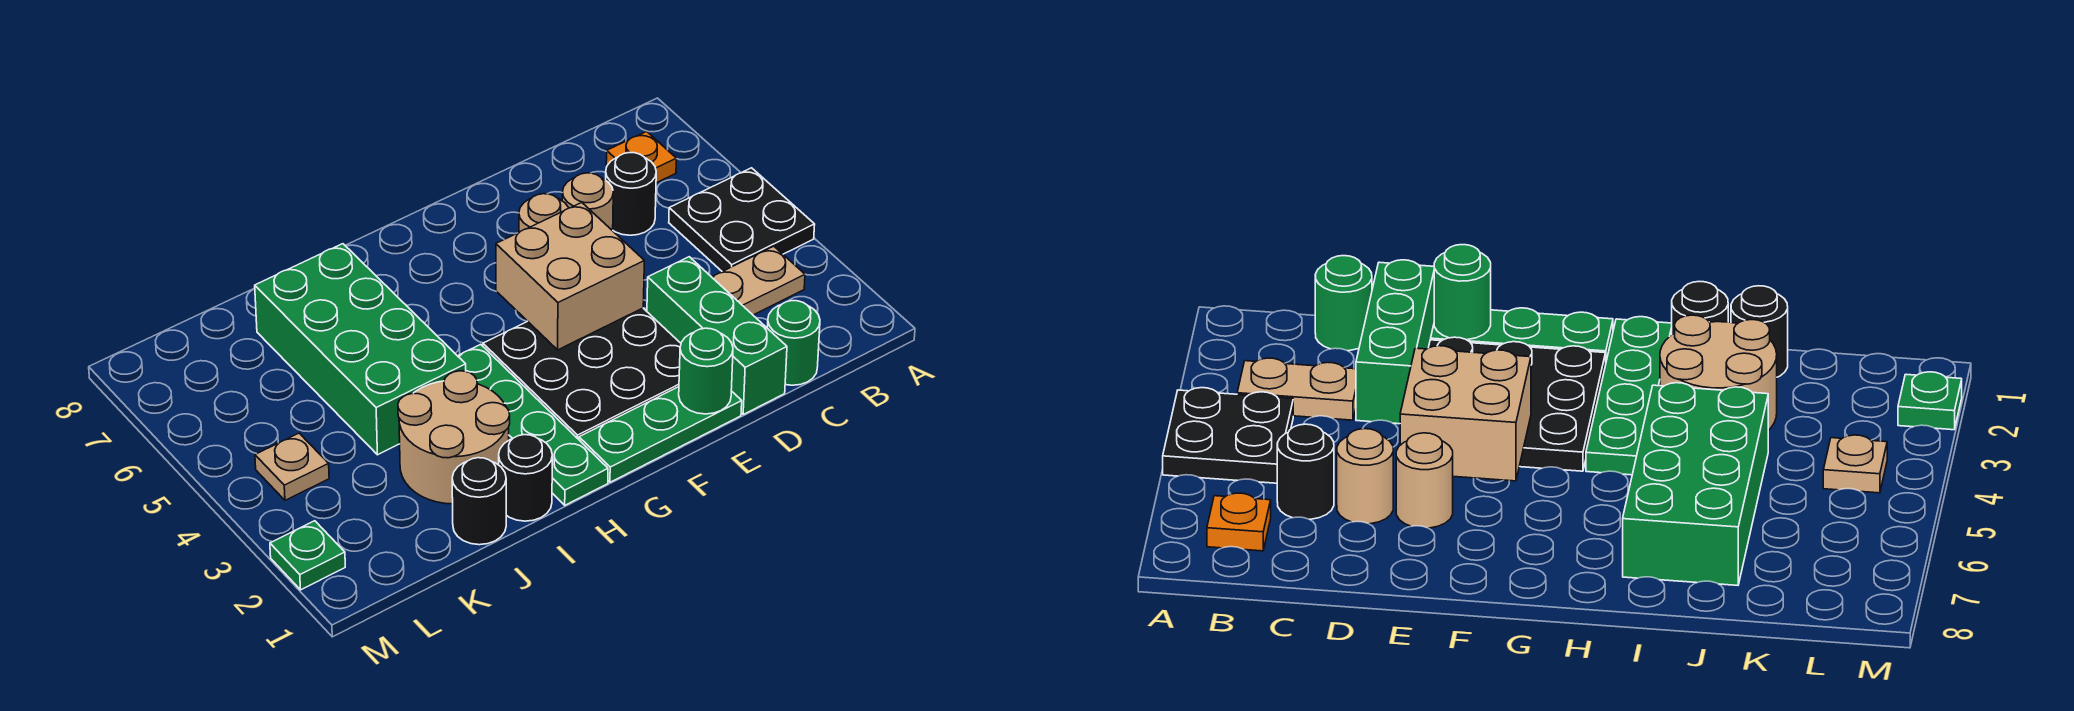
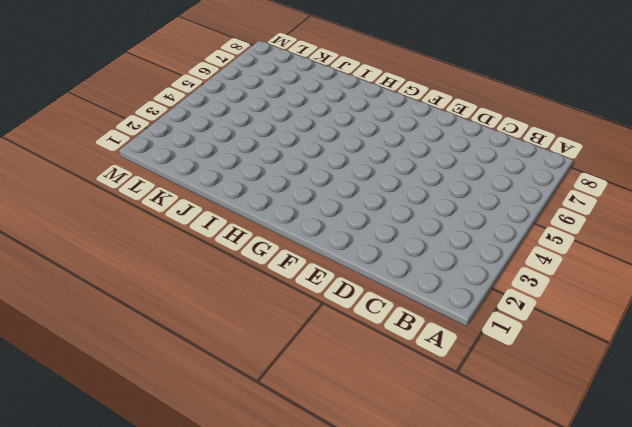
none -> black plate A4:B5 level 1
none -> tan plate B3:C3 level 1
none -> orange plate B7 level 1

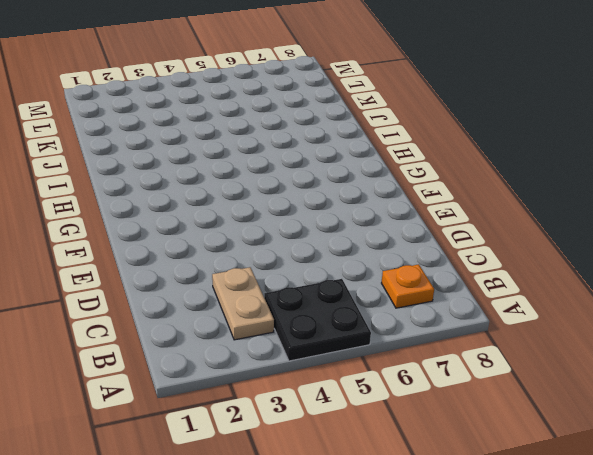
none -> green round brick C1 level 1
none -> black round brick C6 level 1
none -> green brick D1:D3 level 1

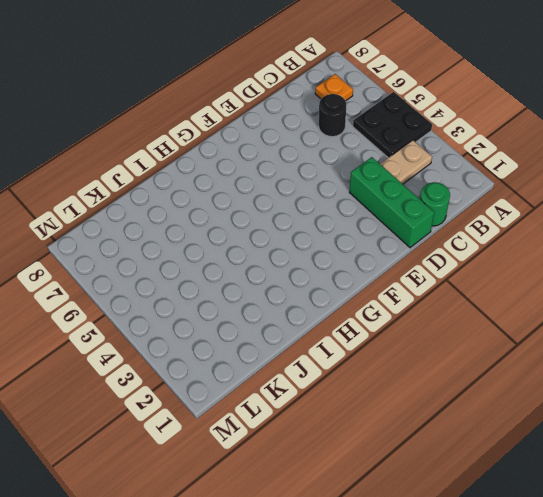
none -> tan round brick D6 level 1
none -> green plate E1:G1 level 1
none -> black plate E2:G4 level 1

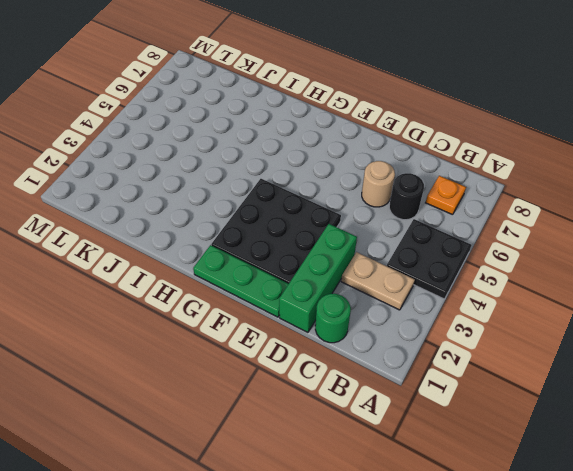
none -> tan round brick E6 level 1
none -> green plate H1:H4 level 1
none -> black round brick I1 level 1

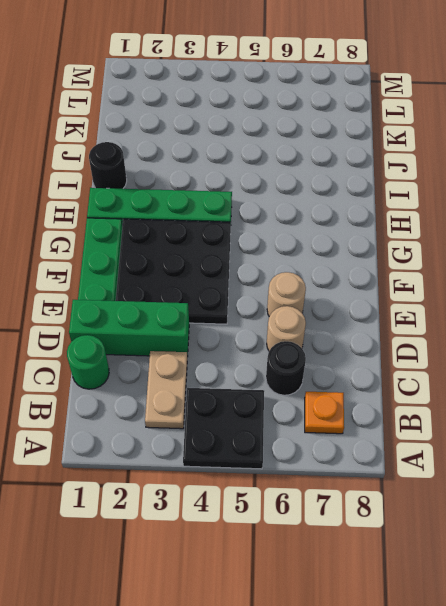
none -> tan round brick I2:J3 level 1
none -> green brick I4:J7 level 1
none -> black round brick J1 level 1

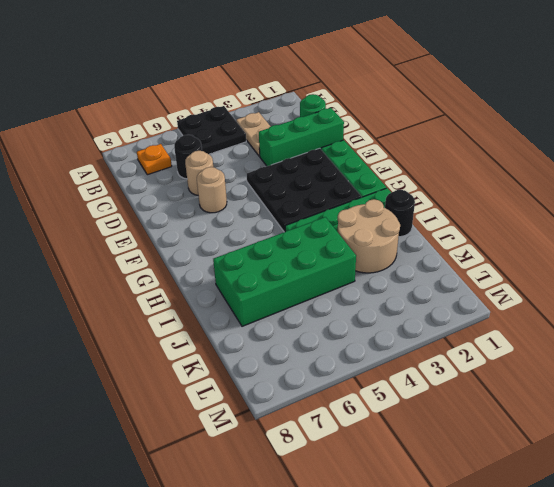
none -> black round brick J1 level 1
none -> tan plate L4 level 1
none -> green plate M2 level 1

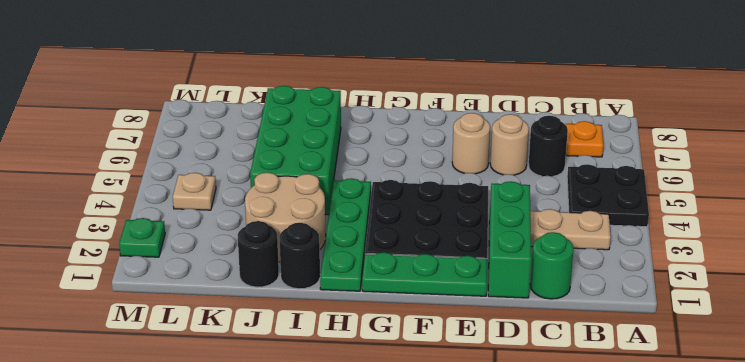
none -> green round brick E1 level 2
none -> tan brick E4:F5 level 2

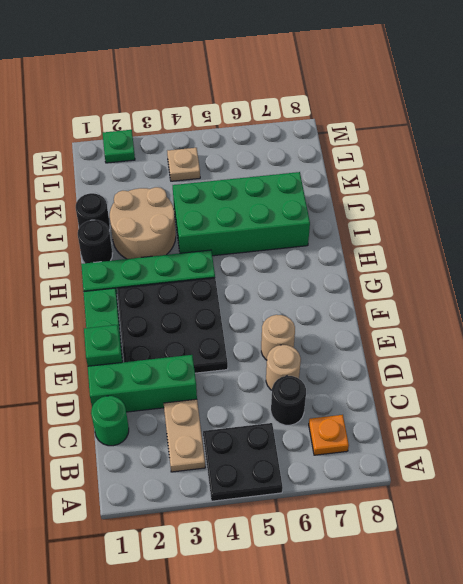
green brick E1 level 2 -> green round brick E1 level 2
none -> tan brick E4:F5 level 2

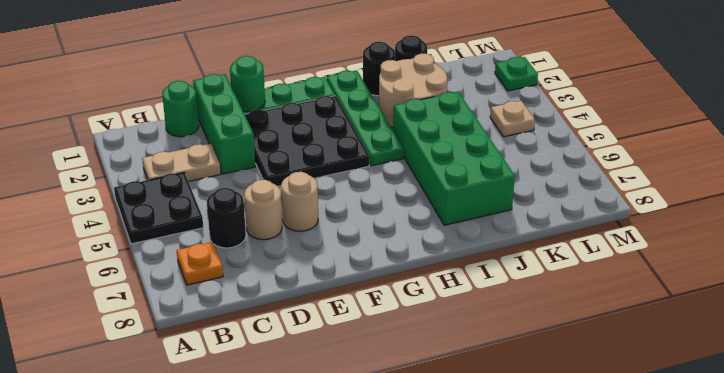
none -> tan brick E4:F5 level 2

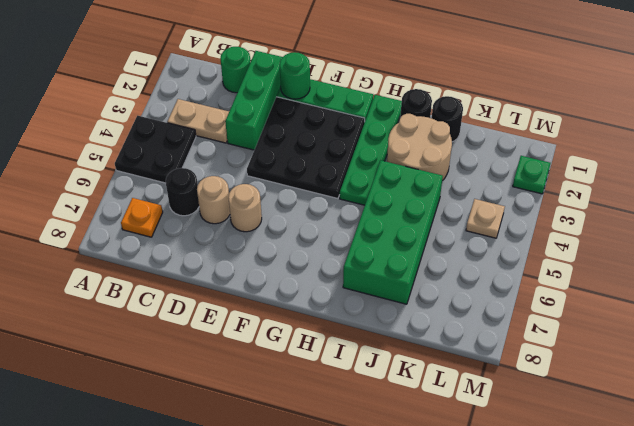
none -> tan brick E4:F5 level 2

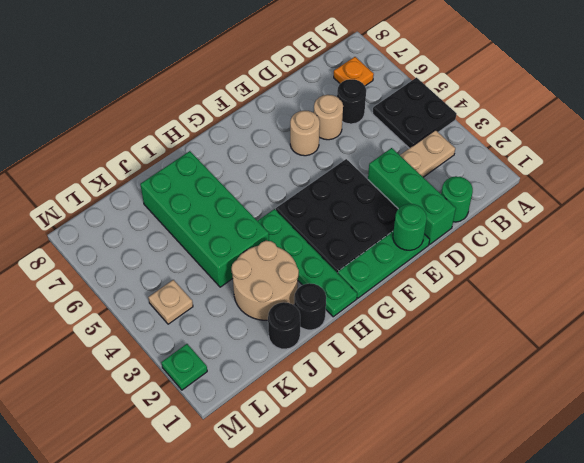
none -> tan brick E4:F5 level 2

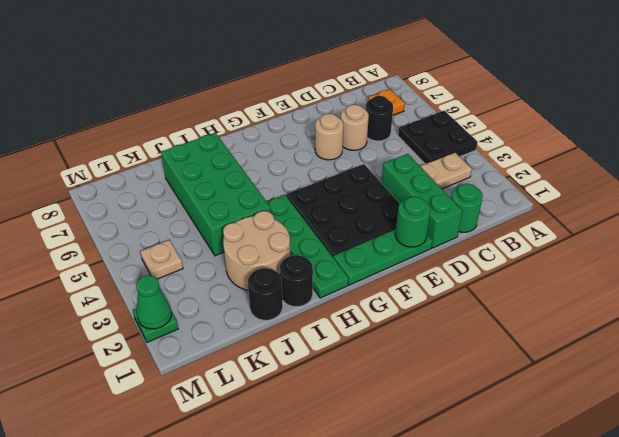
green cone M2 level 2 -> none
none -> tan brick E4:F5 level 2

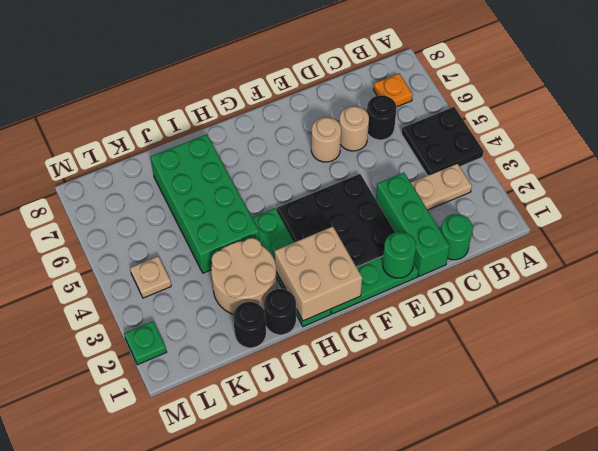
tan brick G1:H2 level 2 -> tan brick E4:F5 level 2

